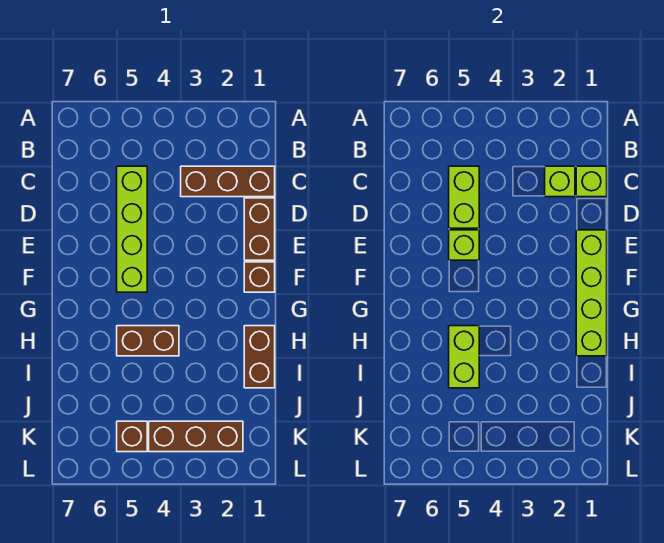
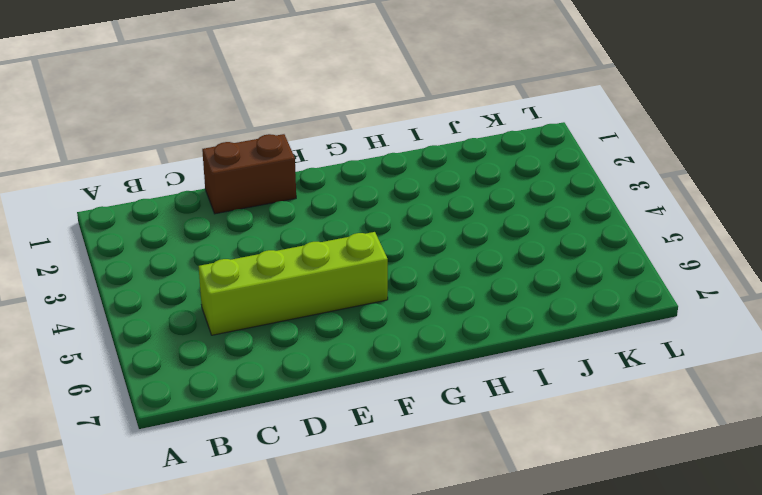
none -> brown brick C1:C3 level 1
none -> brown brick F1 level 1
none -> brown brick H1:I1 level 1

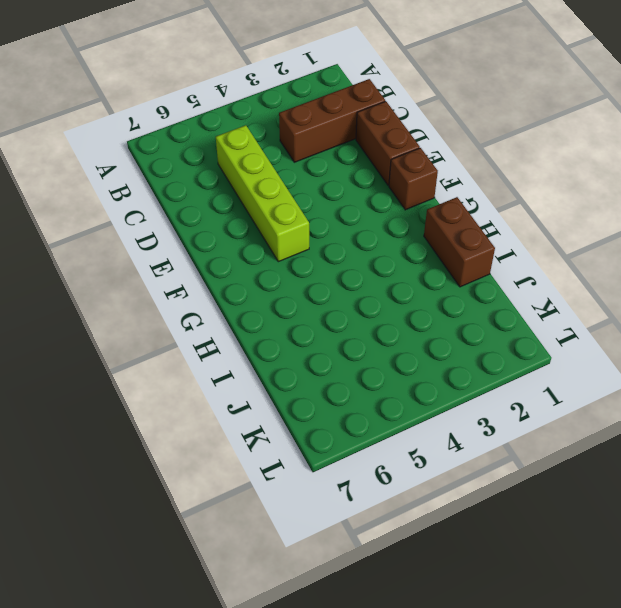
none -> brown brick H4:H5 level 1
none -> brown brick K2:K4 level 1
none -> brown brick K5 level 1

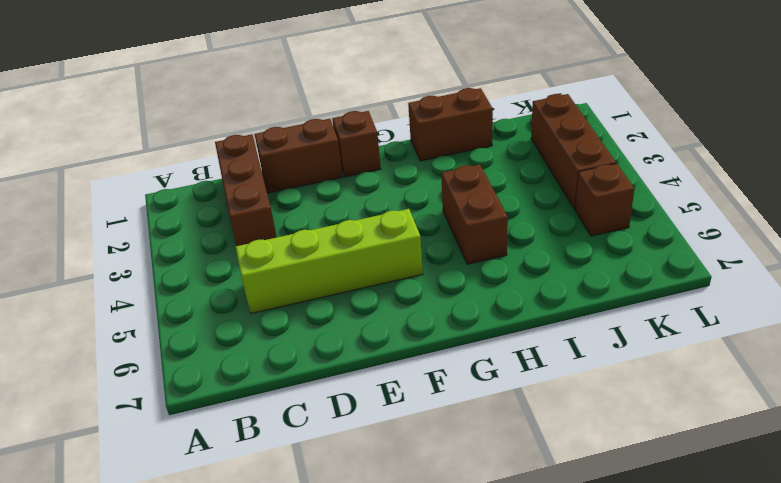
none -> lime brick C1 level 2
none -> lime brick C2 level 2
none -> lime brick C5:D5 level 2

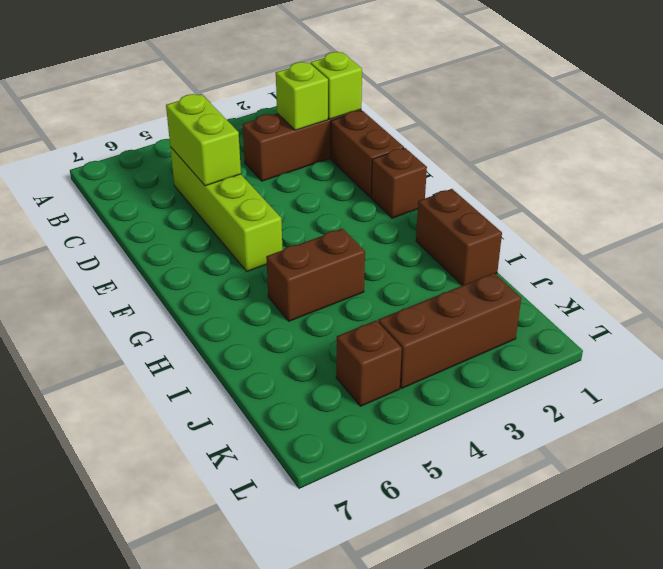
none -> lime brick E1:H1 level 2
none -> lime brick E5 level 2
none -> lime brick H5:I5 level 2

